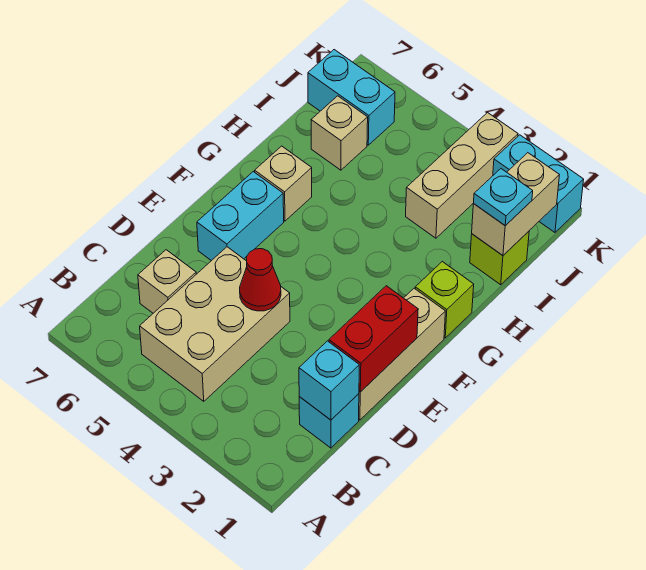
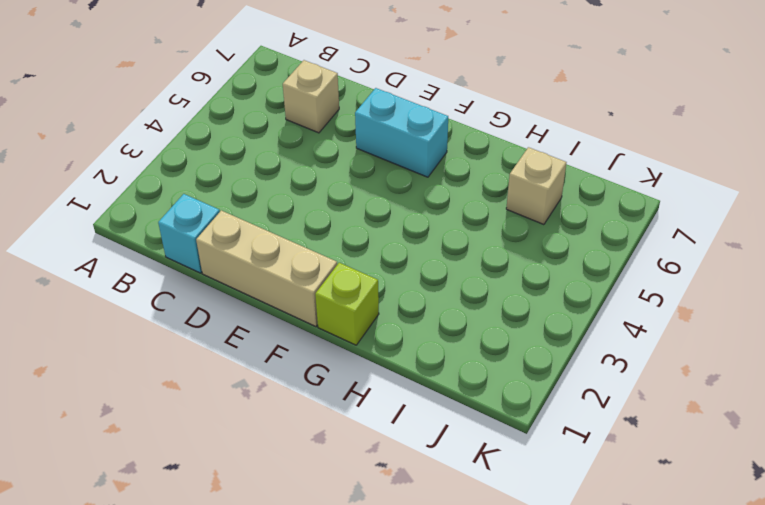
none -> tan brick B4:D5 level 1
none -> tan brick G6 level 1
none -> lime brick I1 level 1

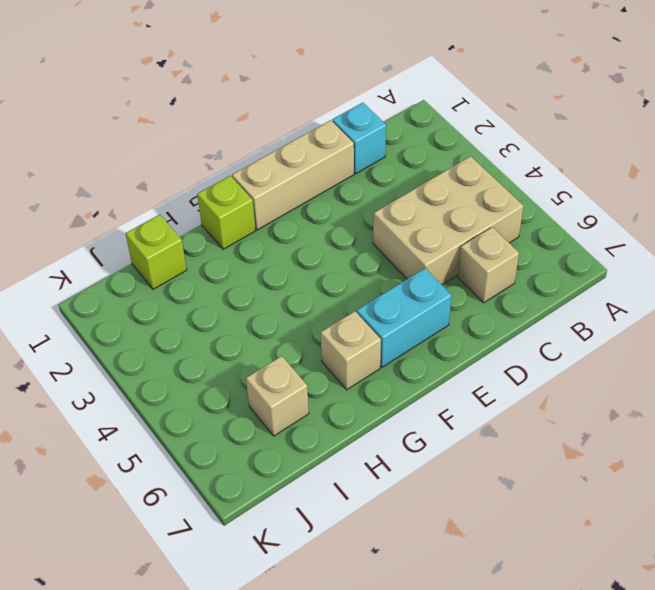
none -> tan brick I3:K3 level 1
none -> cyan brick J6:J7 level 1
none -> cyan brick K1:K2 level 1

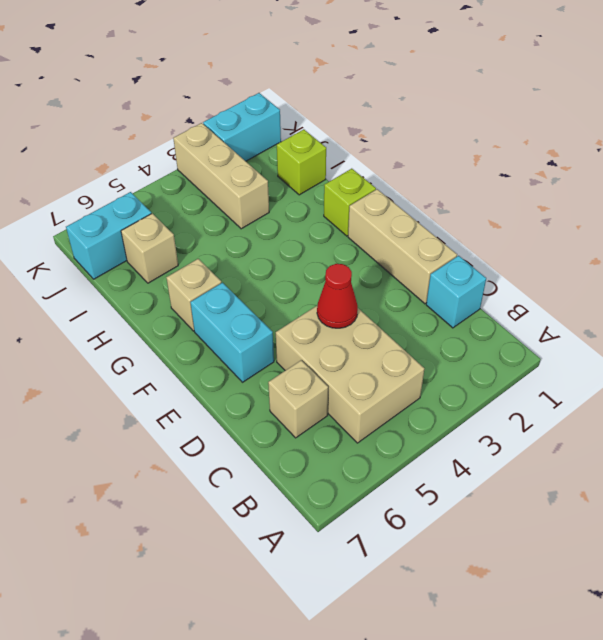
none -> cyan brick C1 level 2
none -> red brick D1:E1 level 2
none -> tan brick I1:J1 level 2

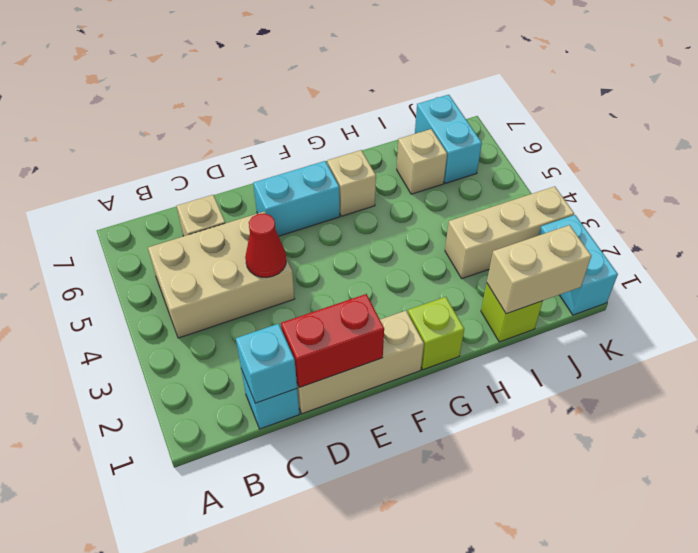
none -> cyan plate I1 level 3

